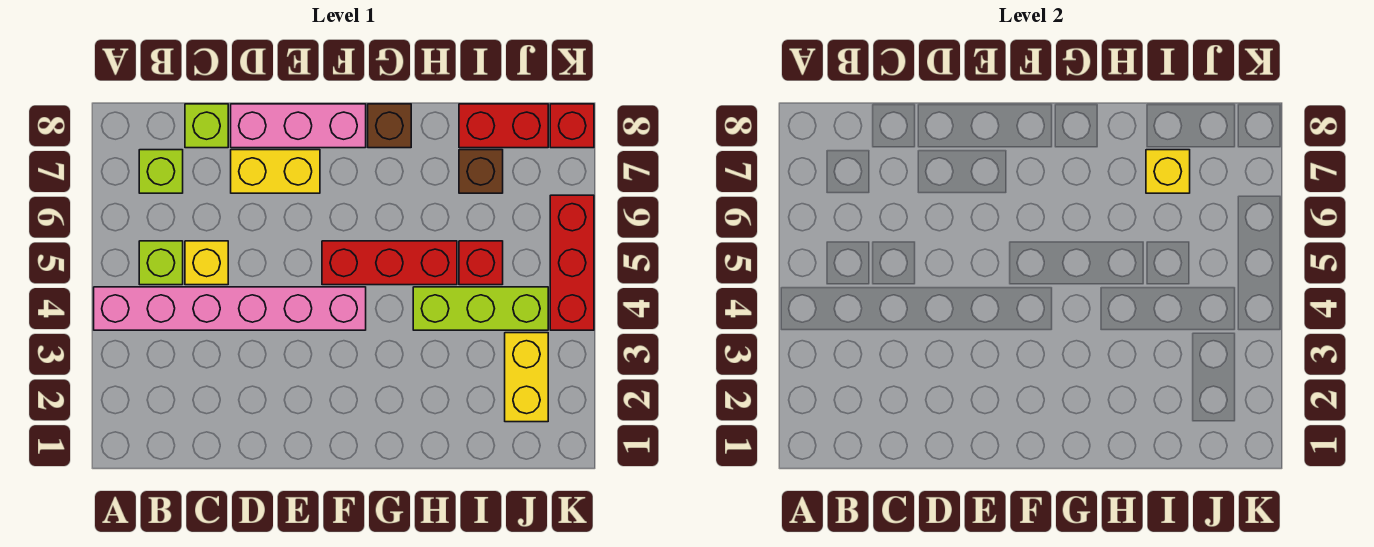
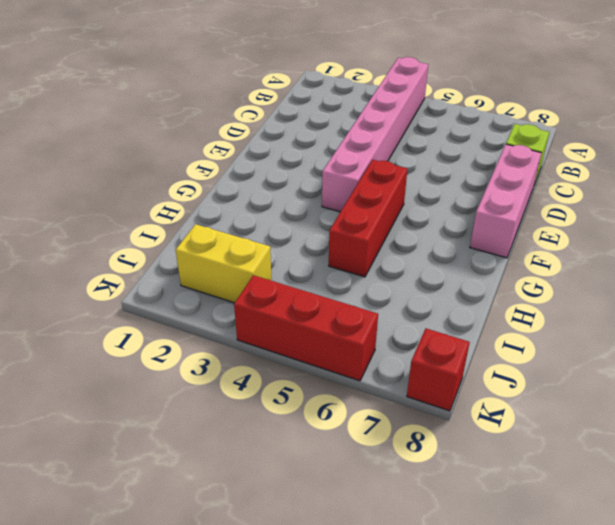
none -> lime brick B5 level 1
none -> lime brick B7 level 1
none -> yellow brick C5 level 1

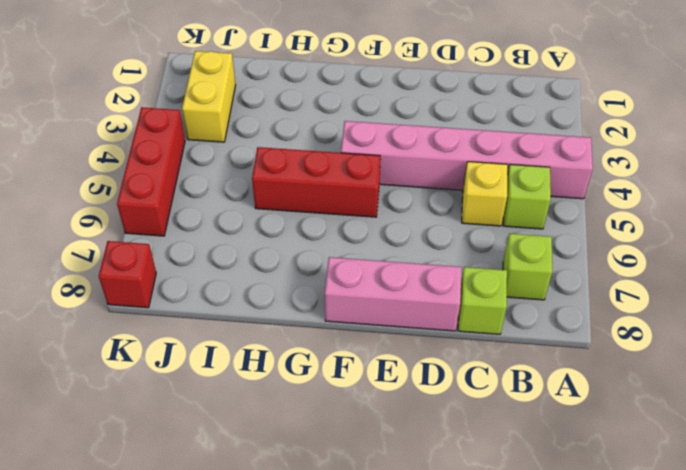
none -> yellow brick D7:E7 level 1
none -> brown brick G8 level 1
none -> lime brick H4:J4 level 1

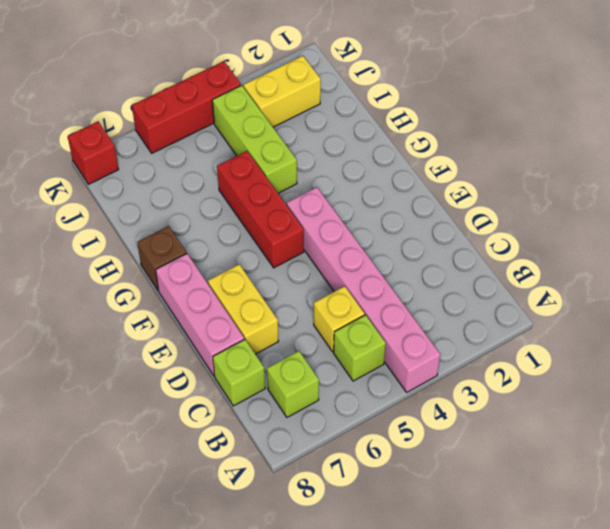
none -> red brick I5 level 1
none -> brown brick I7 level 1
none -> red brick I8:J8 level 1

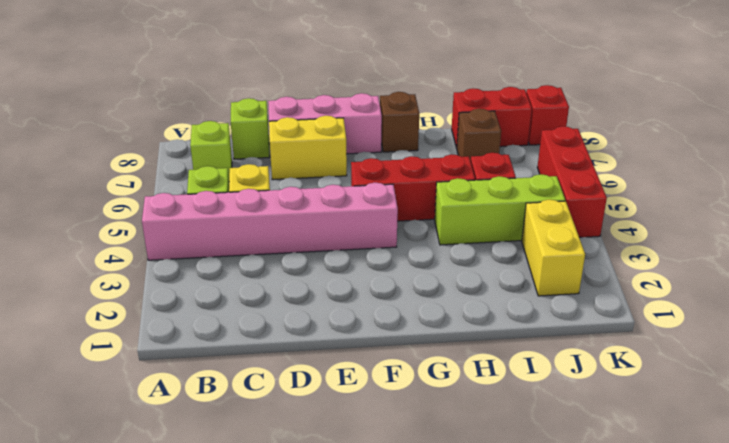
none -> yellow brick I7 level 2

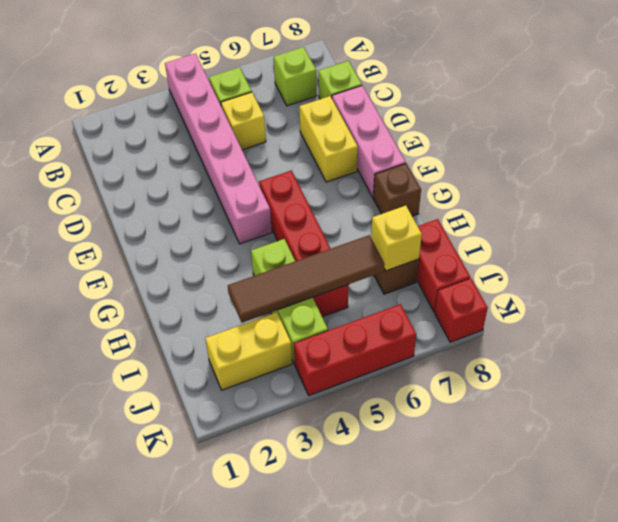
brown tile I3:I6 level 2 -> none

